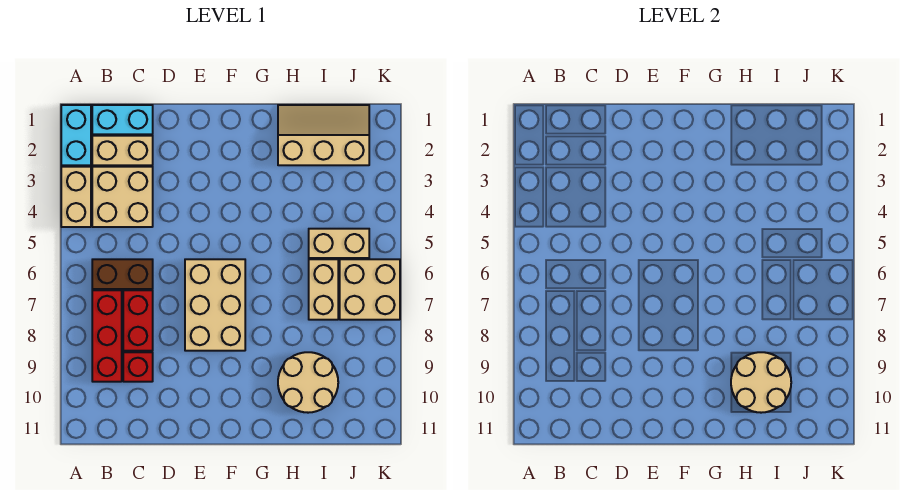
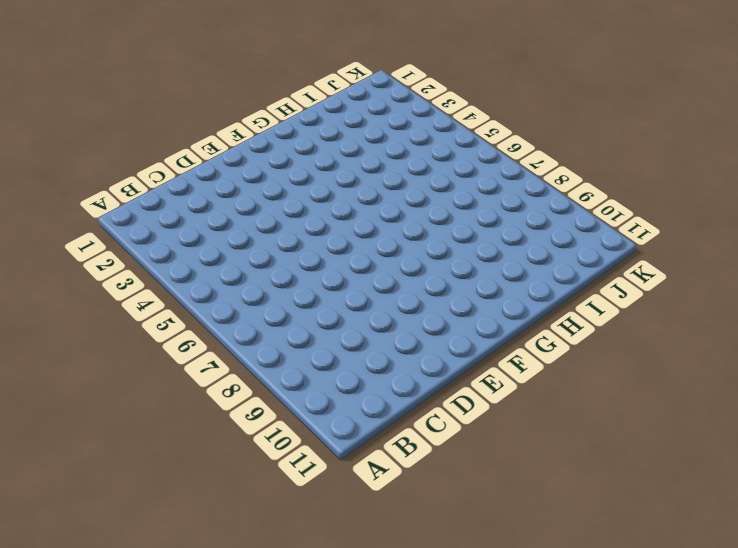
none -> cyan brick A1:A2 level 1
none -> tan brick A3:A4 level 1
none -> cyan brick B1:C1 level 1

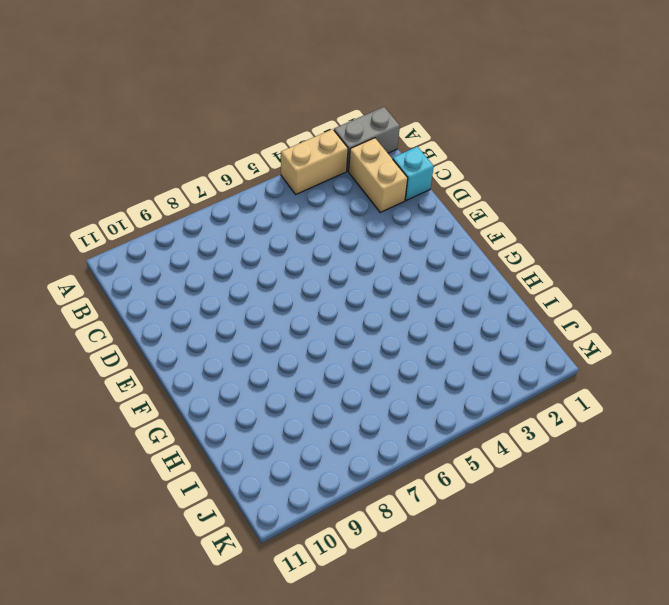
grey brick A1:A2 level 1 -> cyan brick A1:A2 level 1
cyan brick C1 level 1 -> cyan brick B1:C1 level 1
none -> tan brick B3:C4 level 1
none -> brown brick B6:C6 level 1
none -> red brick B7:B9 level 1

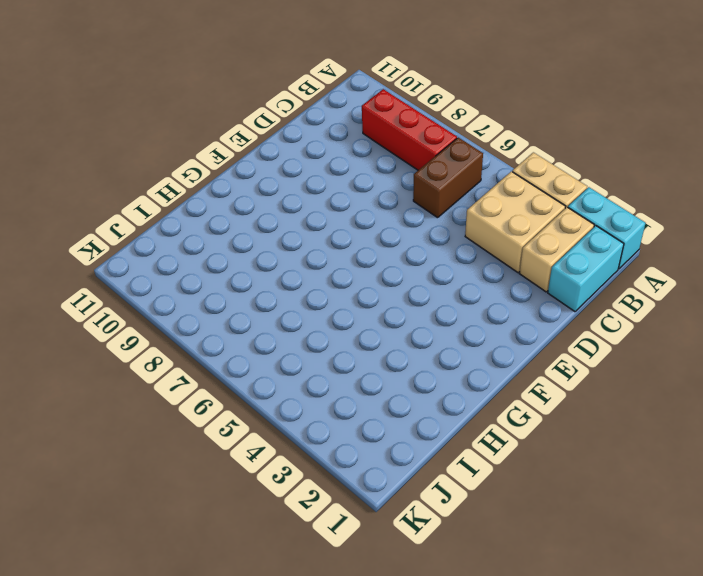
none -> red brick C7:C8 level 1
none -> red brick C9 level 1
none -> tan brick E6:F8 level 1

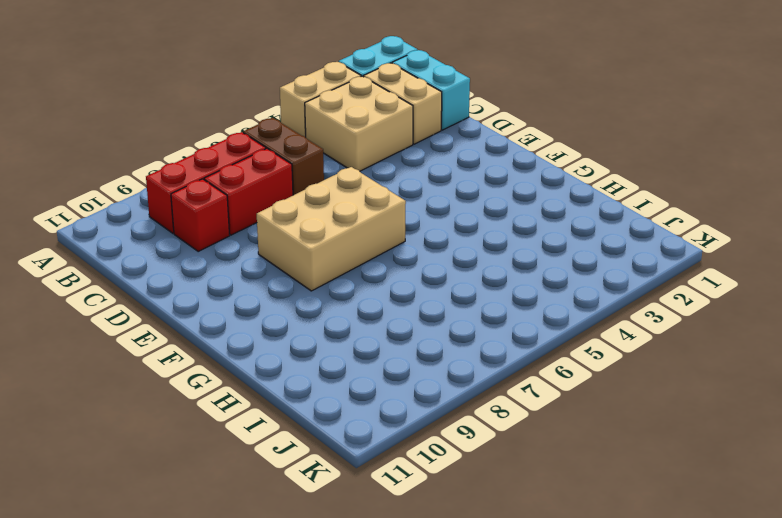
none -> tan slope H1:J2 level 1 top 2
none -> tan round brick H9:I10 level 1
none -> tan brick I5:J5 level 1

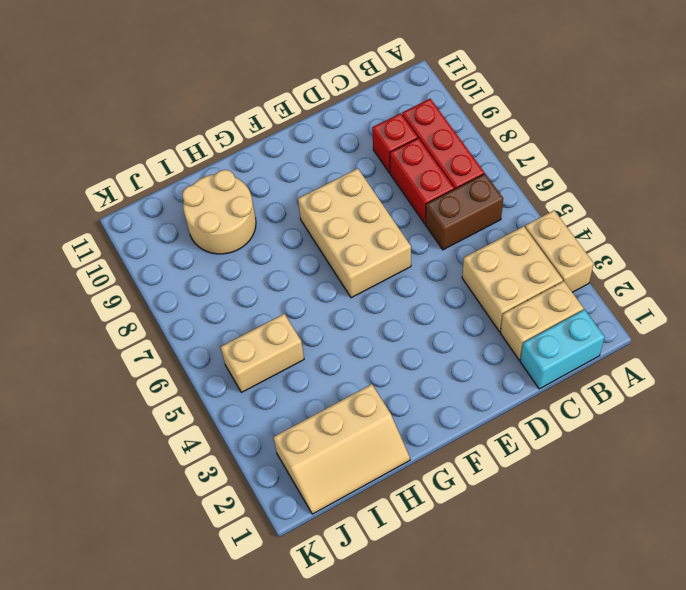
none -> cyan brick A1:A2 level 1
none -> tan brick I6:I7 level 1
none -> tan brick J6:K7 level 1

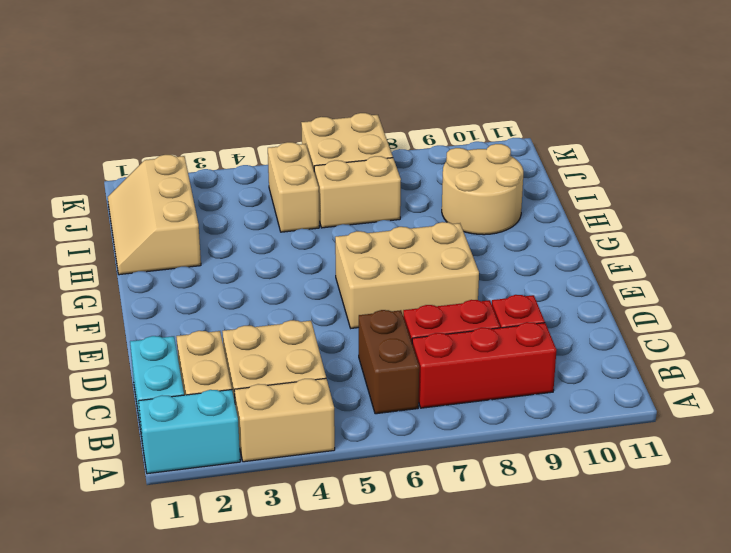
none -> tan round brick H9:I10 level 2

